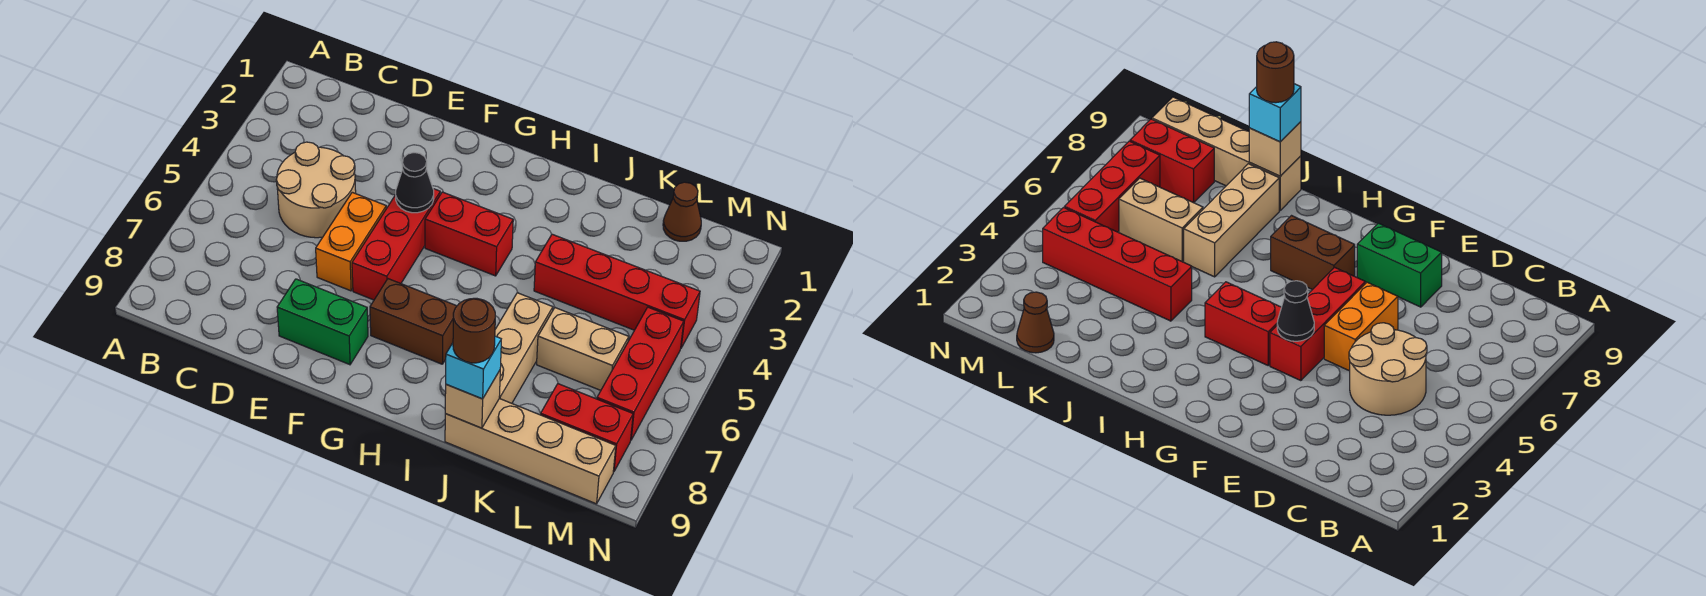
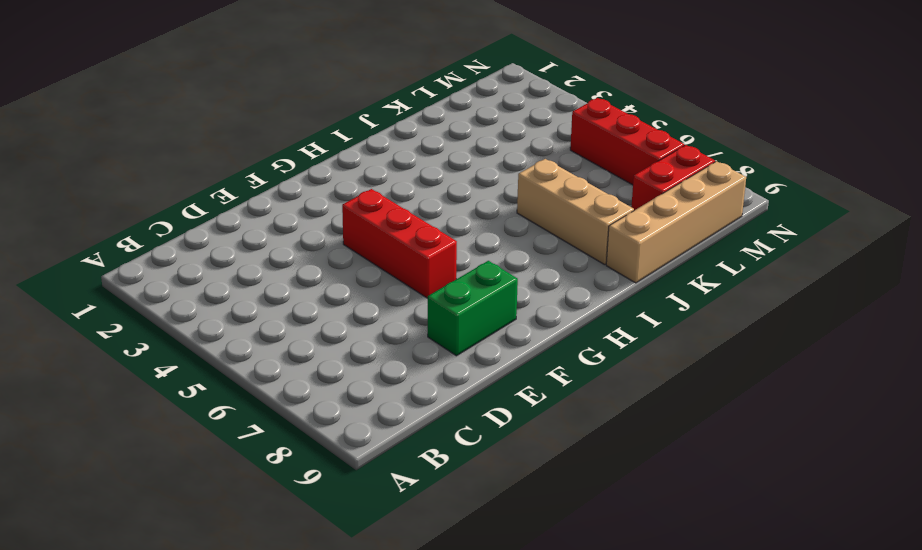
none -> tan round brick C4:D5 level 1
none -> orange brick E5:E6 level 1
none -> red brick G4:H4 level 1

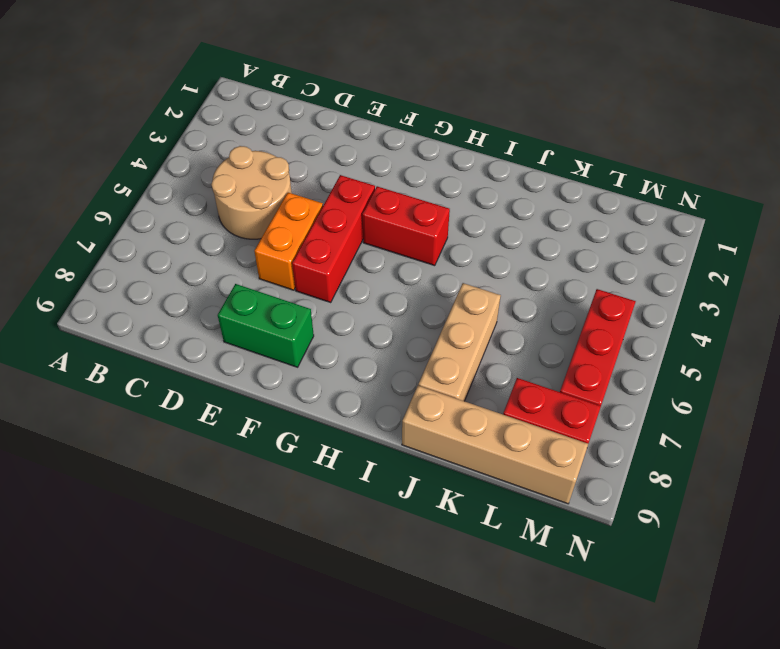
none -> brown brick G7:H7 level 1
none -> red brick J4:M4 level 1
none -> tan brick K6:L6 level 1

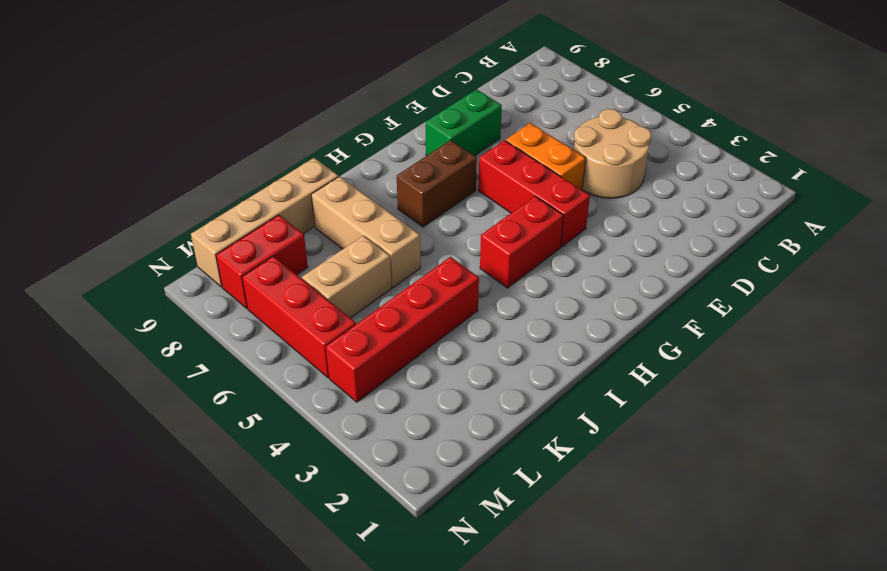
none -> brown cone L1 level 1
none -> black cone F4 level 2
none -> tan brick J9 level 2

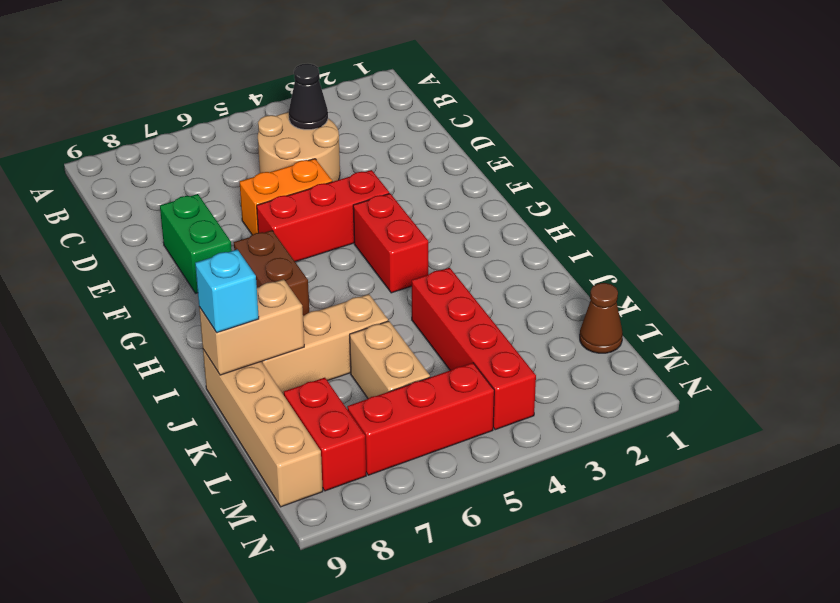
black cone C4 level 2 -> black cone F4 level 2
tan brick J8:J9 level 2 -> tan brick J9 level 2
none -> brown round brick J9 level 4

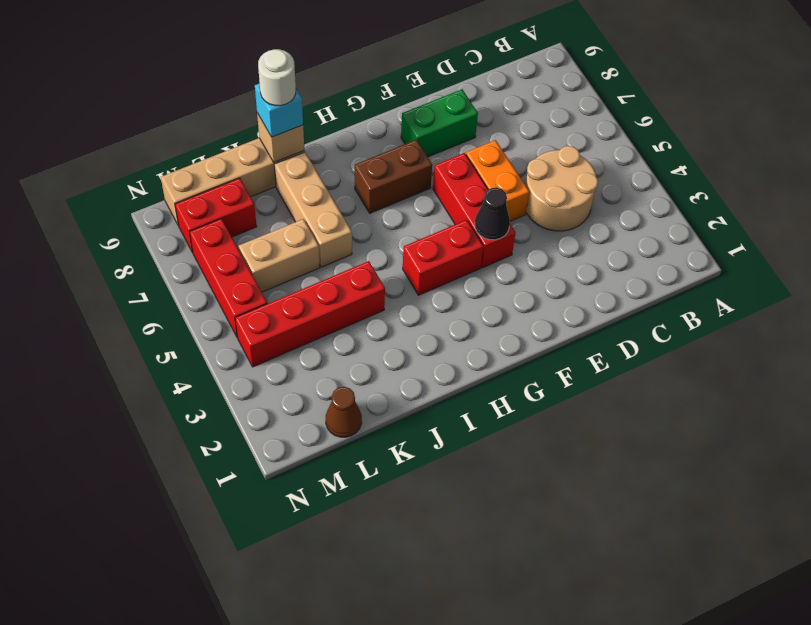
white round brick J9 level 4 -> brown round brick J9 level 4

